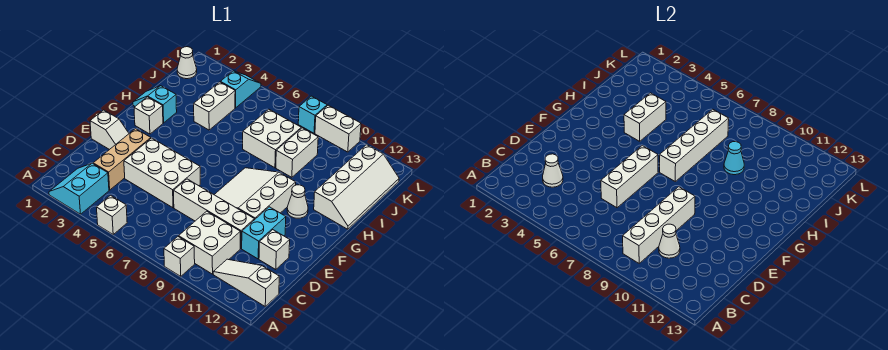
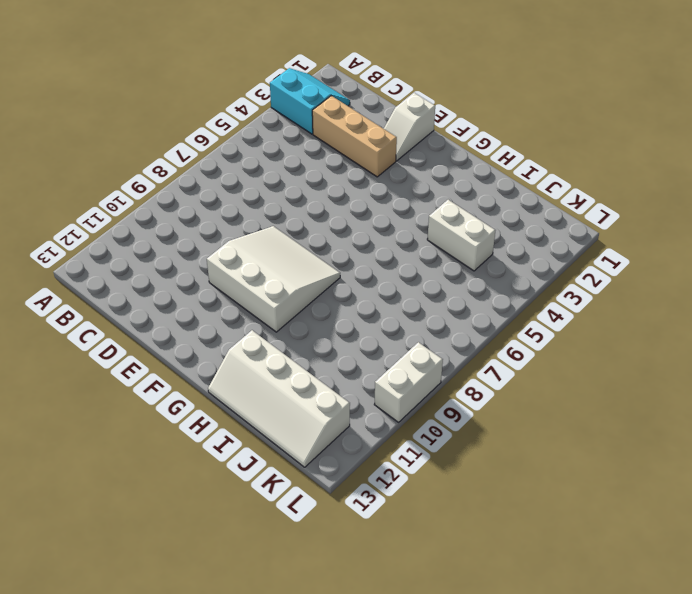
none -> white brick A5 level 1
none -> white brick A9 level 1
none -> white brick B9:C10 level 1
none -> white slope B11:B13 level 1 top 13

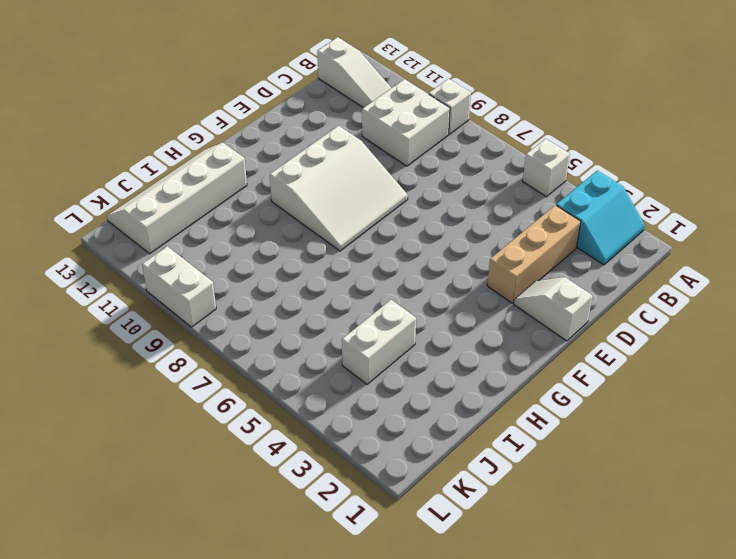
none -> white brick D4:E6 level 1
none -> white brick D7:D10 level 1
none -> cyan brick D11:E11 level 1
none -> white brick D12 level 1

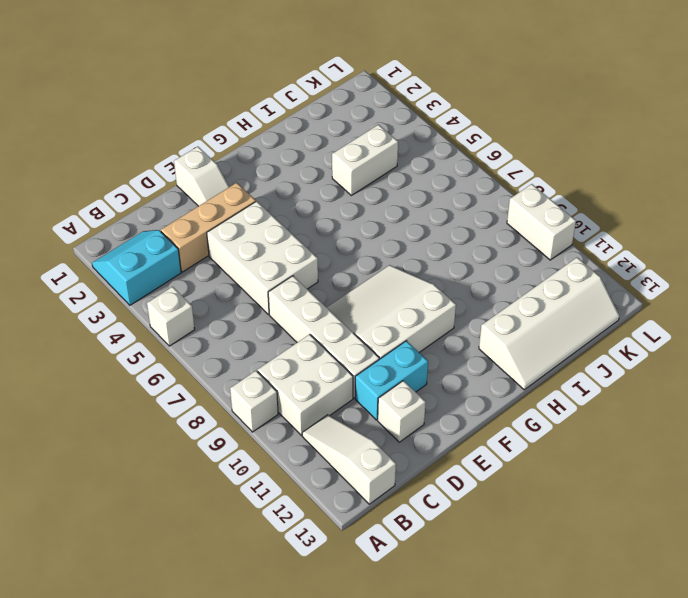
none -> white brick G2 level 1
none -> white cone G11 level 1
none -> cyan slope H1:H2 level 1 top 2
none -> white brick I7:J8 level 1

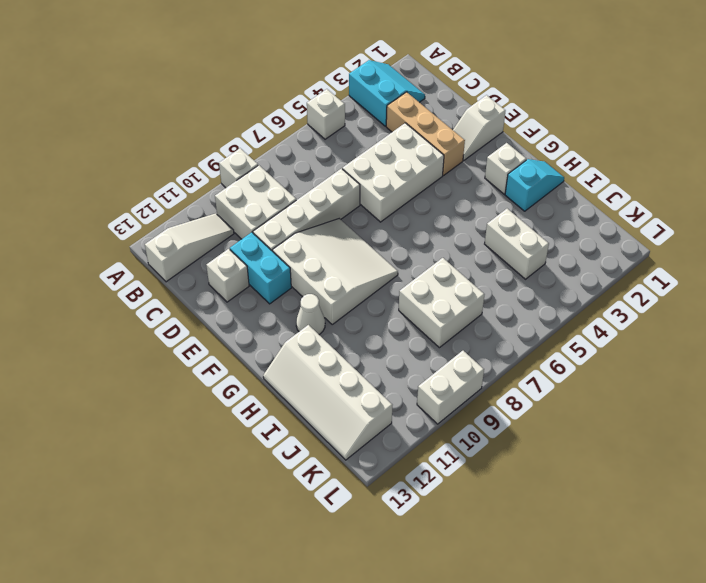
none -> white brick I9:J9 level 1
none -> white cone K1 level 1
none -> cyan slope K4:L4 level 1 top K
none -> cyan brick L8 level 1

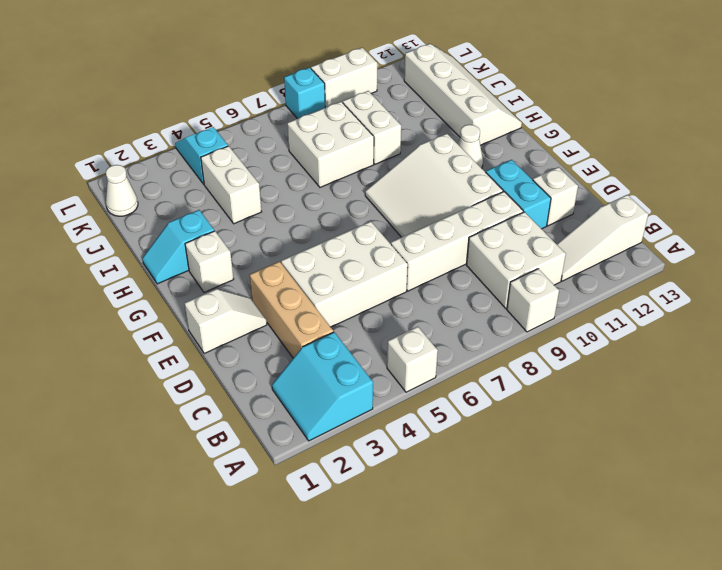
none -> white brick B9:E9 level 2
none -> white cone C3 level 2
none -> white cone C10 level 2
none -> white brick D6:F6 level 2

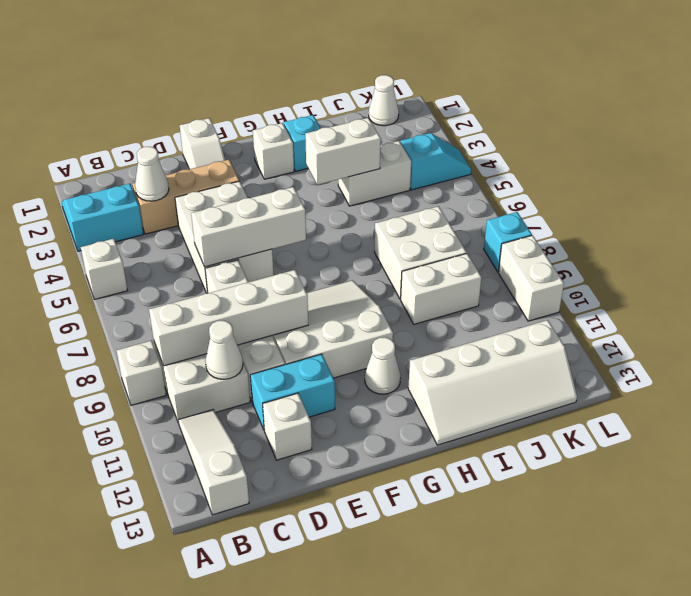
none -> white brick G7:J7 level 2
none -> cyan cone I9 level 2

